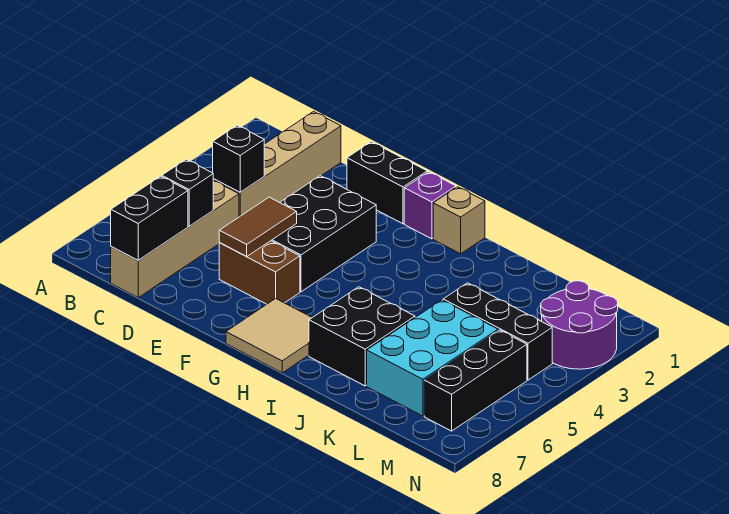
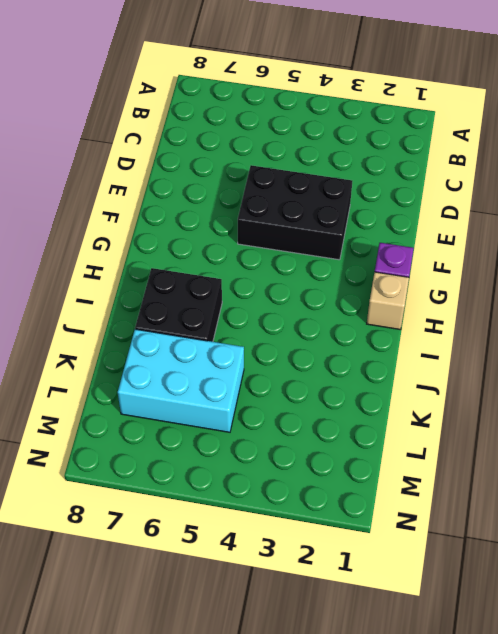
none -> tan brick C1:C4 level 1
none -> tan brick C5:C8 level 1
none -> black brick E1:F1 level 1

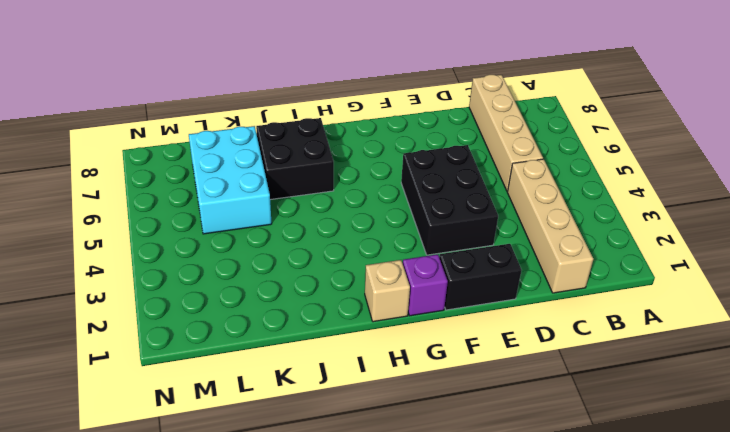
none -> brown brick E6:F6 level 1
none -> tan tile G7:H8 level 1
none -> black brick K4:M4 level 1

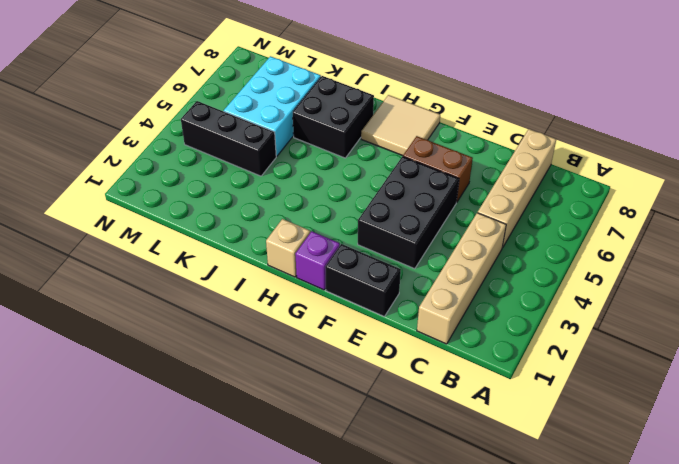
none -> purple round brick M2:N3 level 1
none -> black brick M5:M7 level 1
none -> black brick C4 level 2

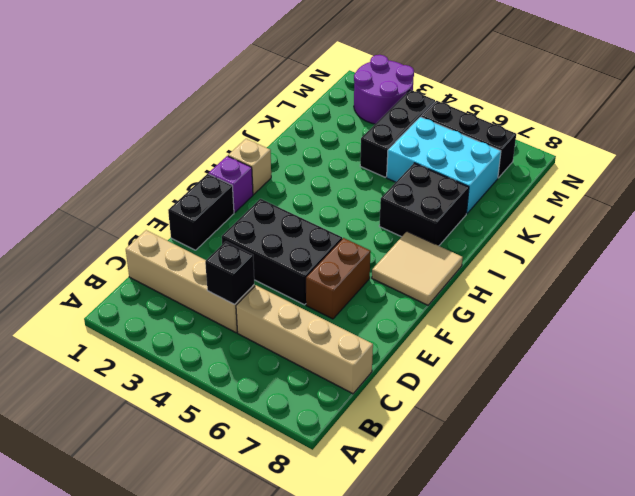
none -> black brick C6 level 2
none -> black brick C7:C8 level 2
none -> brown tile E5:E6 level 2

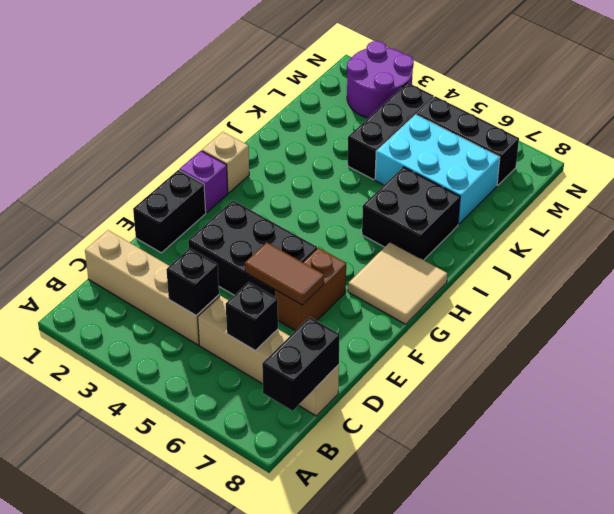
black brick B8:C8 level 2 -> black brick C7:C8 level 2

